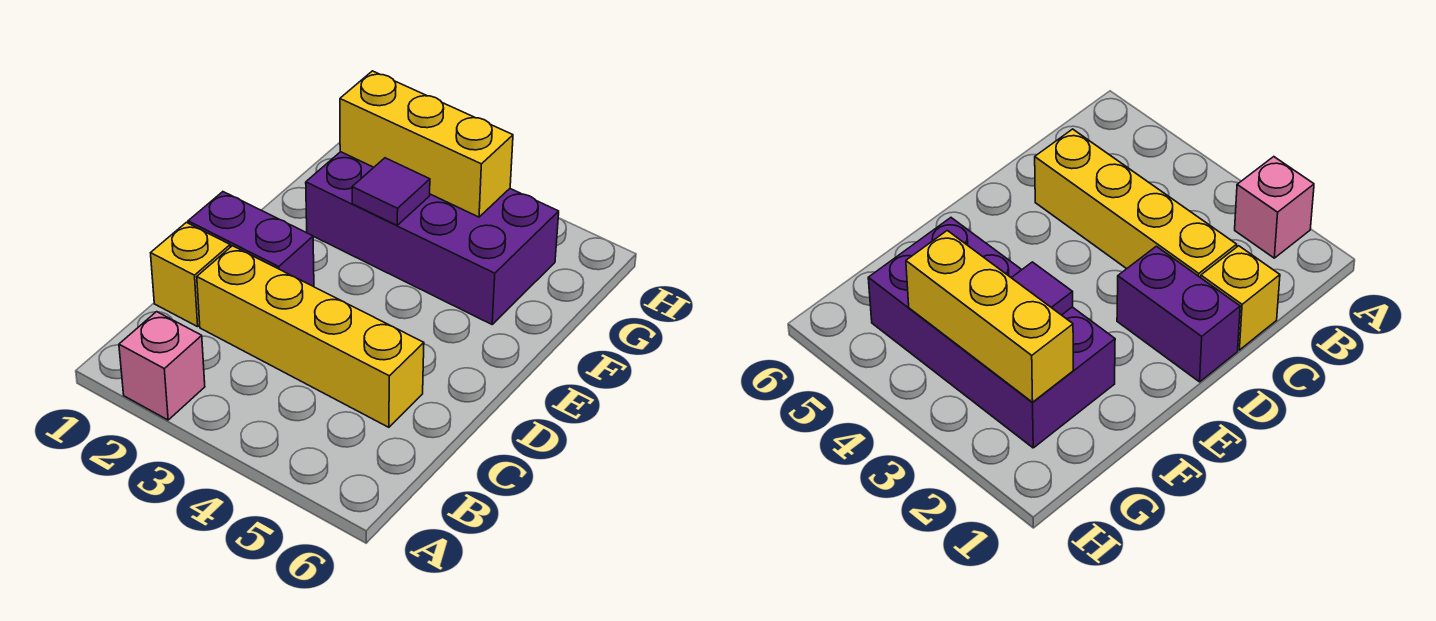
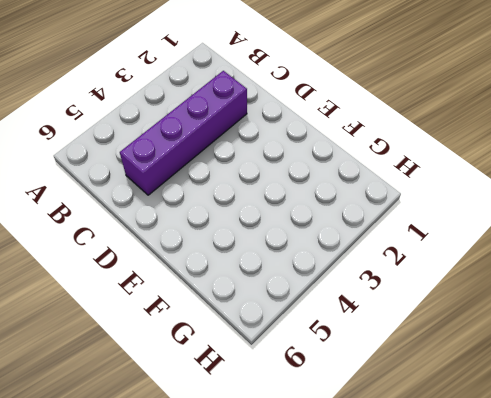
purple brick C2:C5 level 1 -> yellow brick C2:C5 level 1
none -> pink brick A2 level 1
none -> yellow brick C1 level 1

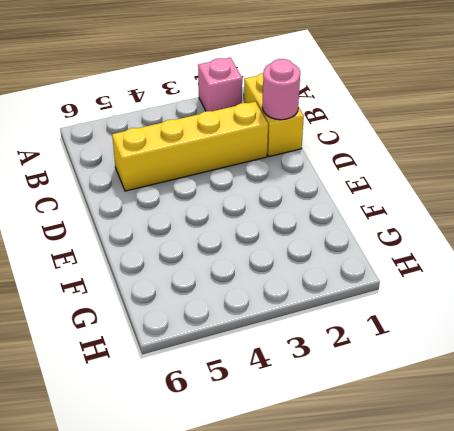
yellow brick B1:C1 level 1 -> yellow brick C1 level 1
pink round brick C1 level 2 -> none
none -> purple brick D1:D2 level 1
none -> purple brick F2:G5 level 1

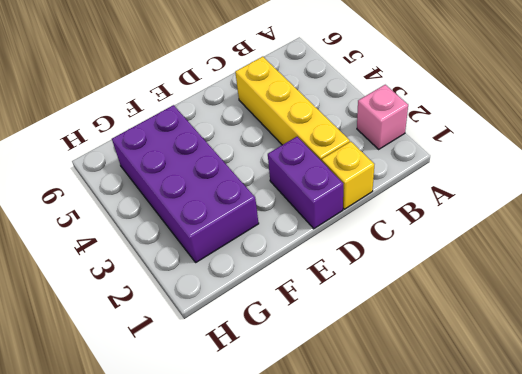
none -> purple tile F3 level 2
none -> yellow brick G2:G4 level 2

